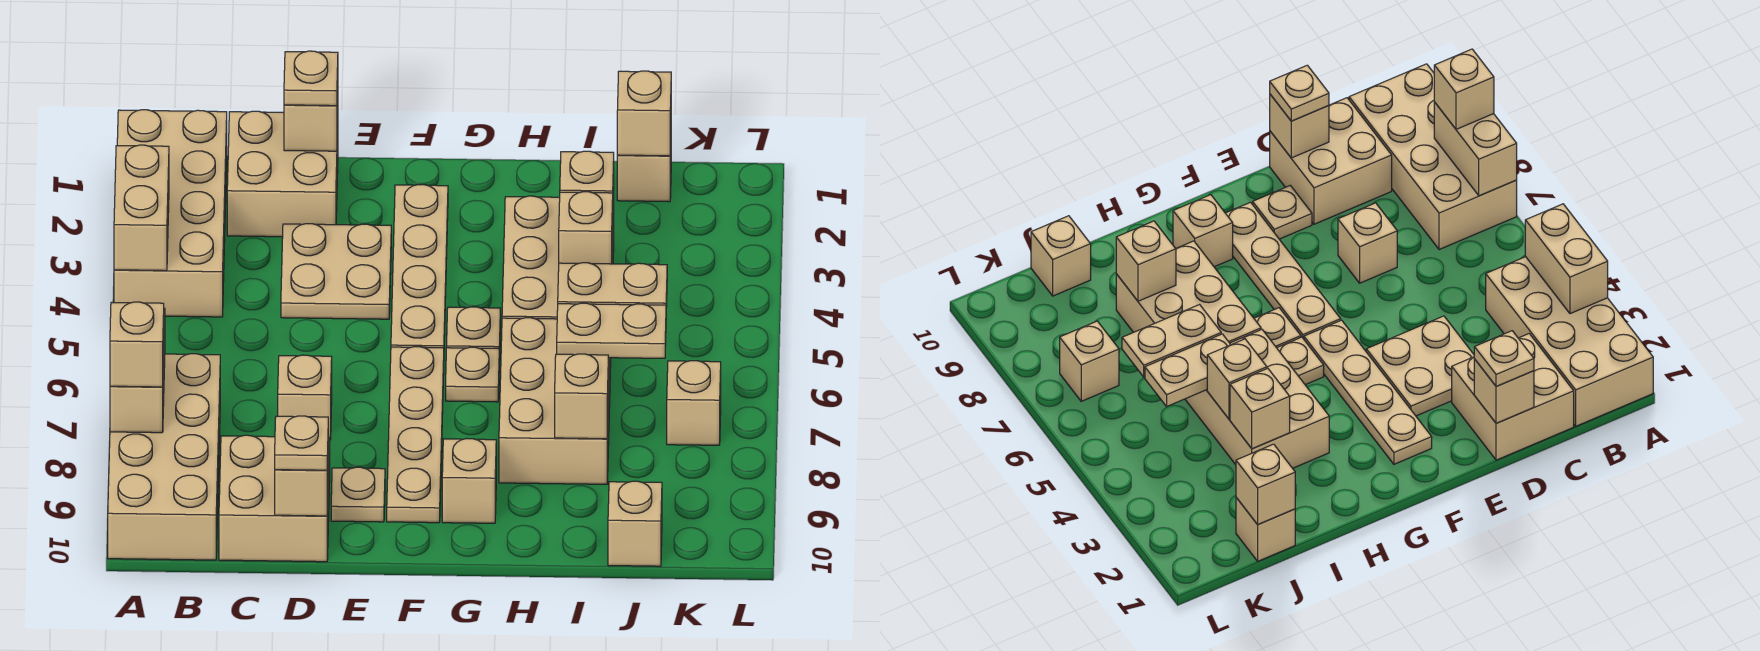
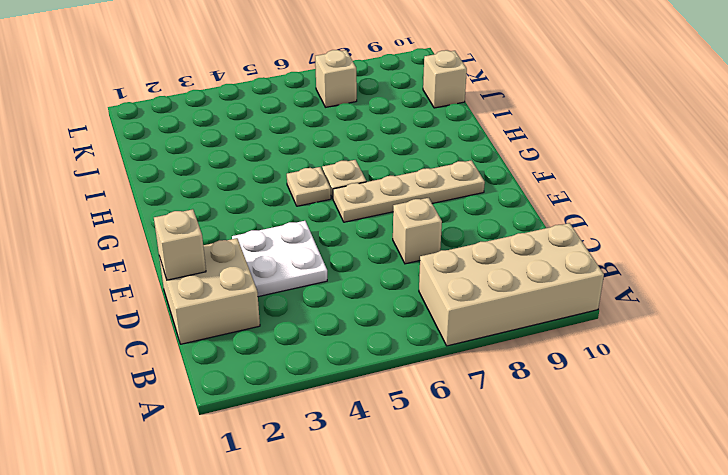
white plate D3:E4 level 1 -> tan plate D3:E4 level 1
none -> tan brick A1:B4 level 1
none -> tan brick C9:D10 level 1
none -> tan plate E9 level 1
none -> tan plate F2:F5 level 1

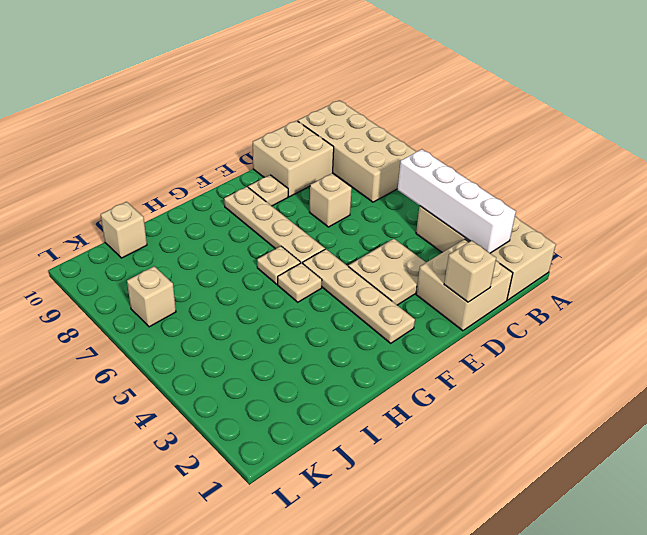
white brick B2:B5 level 2 -> none
none -> tan brick G9 level 1
none -> tan brick H3:I5 level 1
none -> tan brick H6:I8 level 1
none -> tan brick J1 level 1

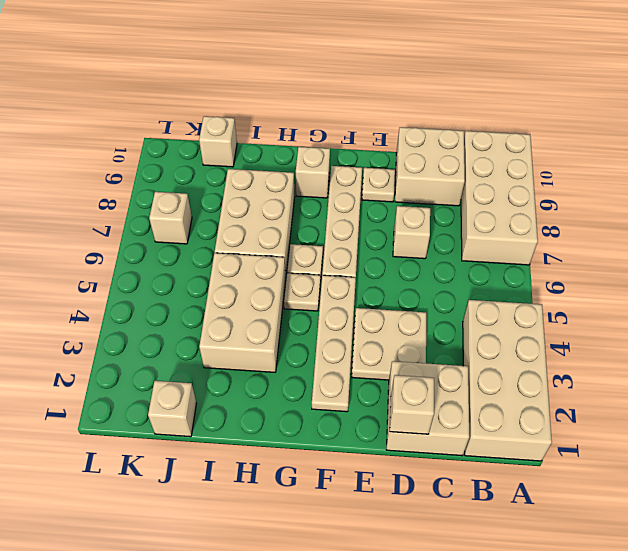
none -> tan brick A3:A4 level 2
none -> tan brick A7:A8 level 2
none -> tan brick D10 level 2
none -> tan brick I3 level 2

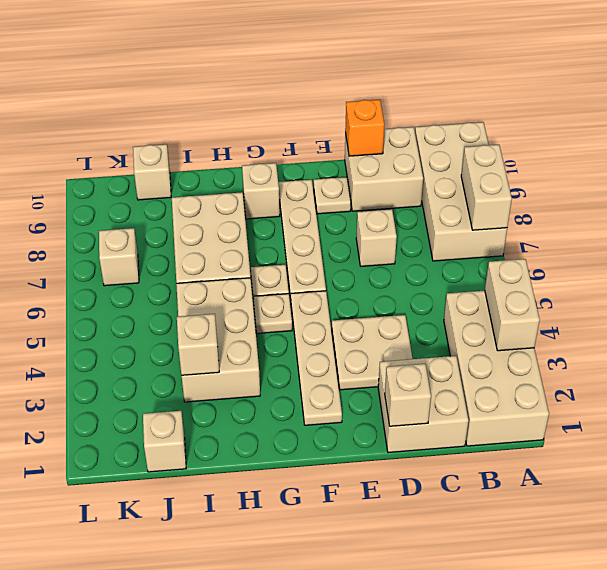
orange brick D10 level 2 -> tan brick D10 level 2
none -> tan brick I4 level 2
none -> tan plate I5:J5 level 2
none -> tan plate I6:J6 level 2
none -> tan brick I8 level 2

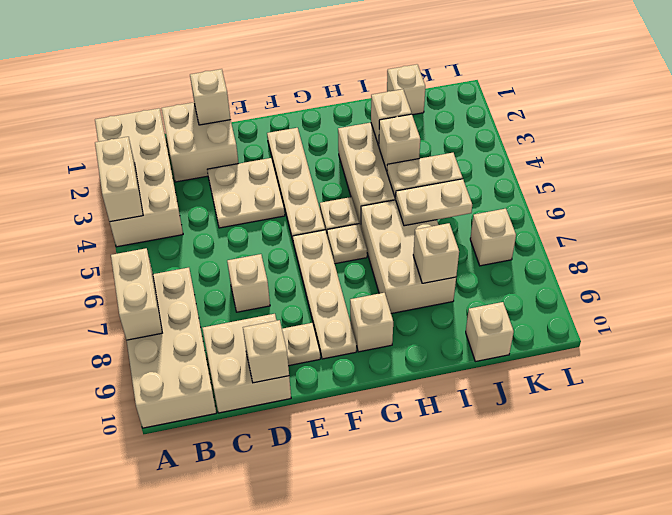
none -> tan brick J1 level 2
none -> tan brick A8 level 3
none -> tan plate D1 level 3
none -> tan plate D10 level 3

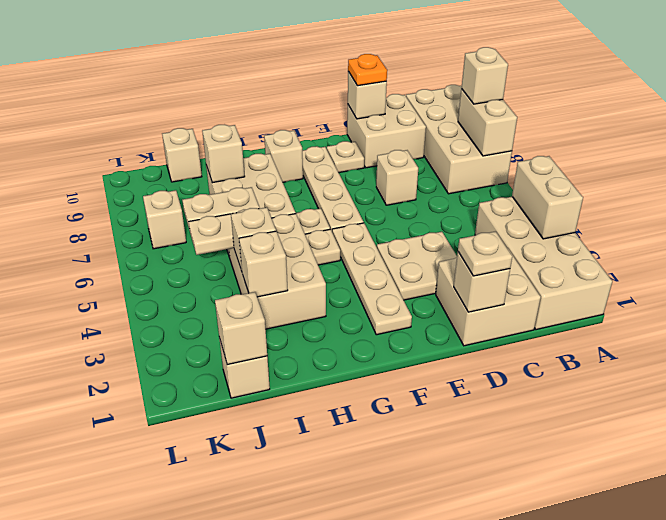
orange plate D10 level 3 -> tan plate D10 level 3

